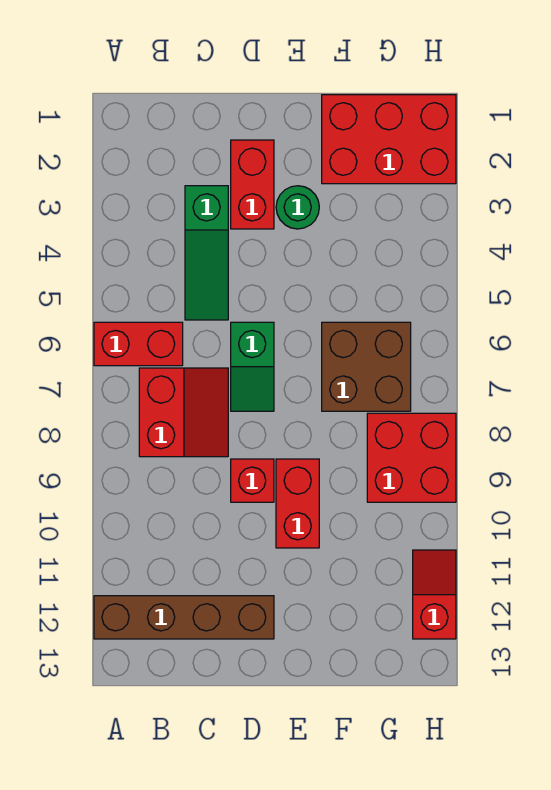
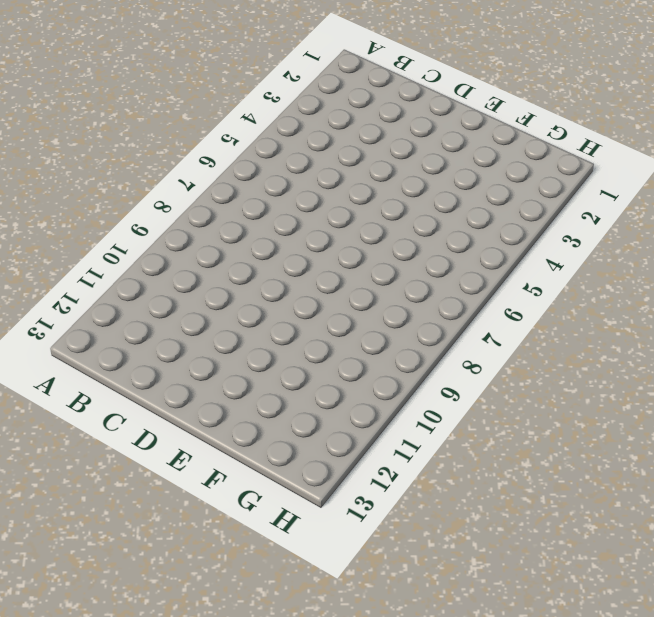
none -> red brick A6:B6 level 1
none -> brown brick A12:D12 level 1
none -> red slope B7:C8 level 1 top B

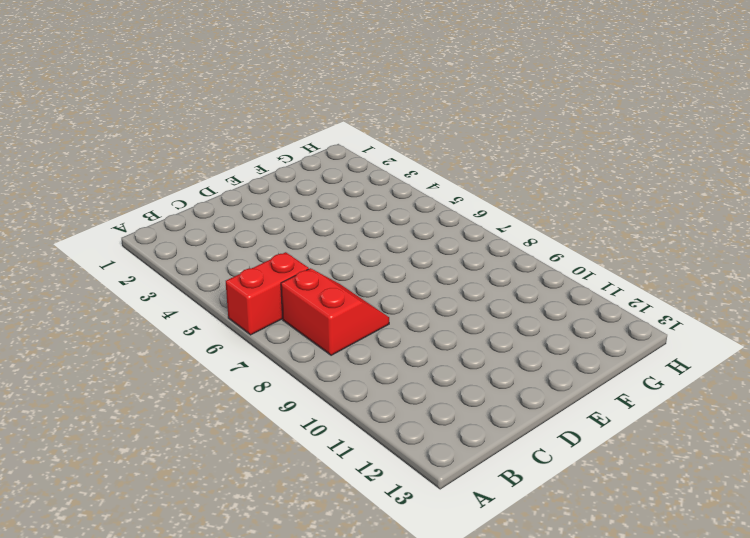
none -> brown brick A12:D12 level 1
none -> green slope C3:C5 level 1 top 3
none -> red brick D2:D3 level 1

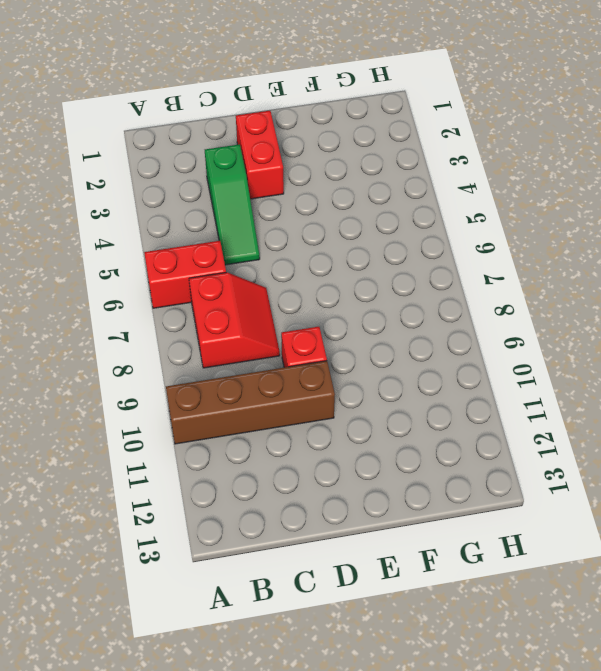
brown brick A10:D10 level 1 -> brown brick A12:D12 level 1
none -> green slope D6:D7 level 1 top 6
none -> green round brick E3 level 1
none -> red brick E9:E10 level 1

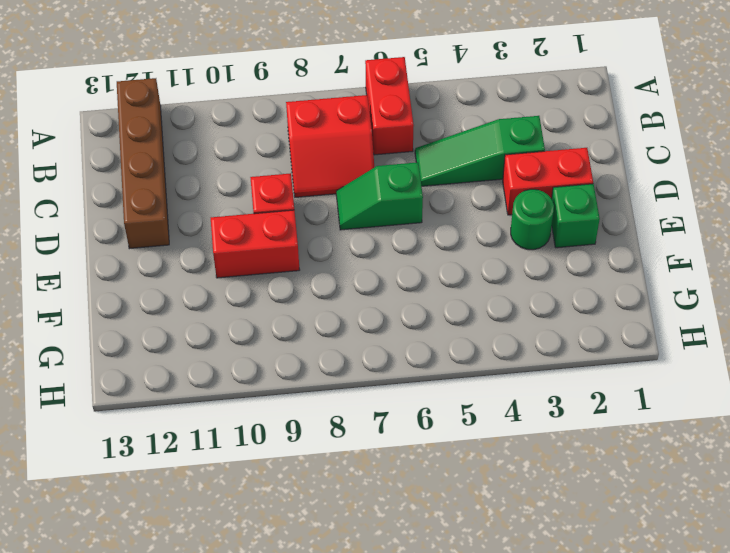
green brick E2 level 1 -> none
none -> red brick F1:H2 level 1
none -> brown brick F6:G7 level 1
none -> red brick G8:H9 level 1

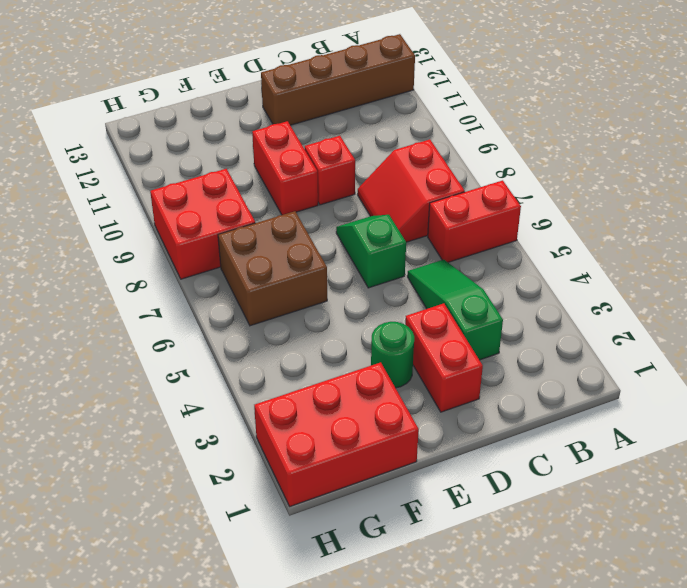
none -> red slope H11:H12 level 1 top 12

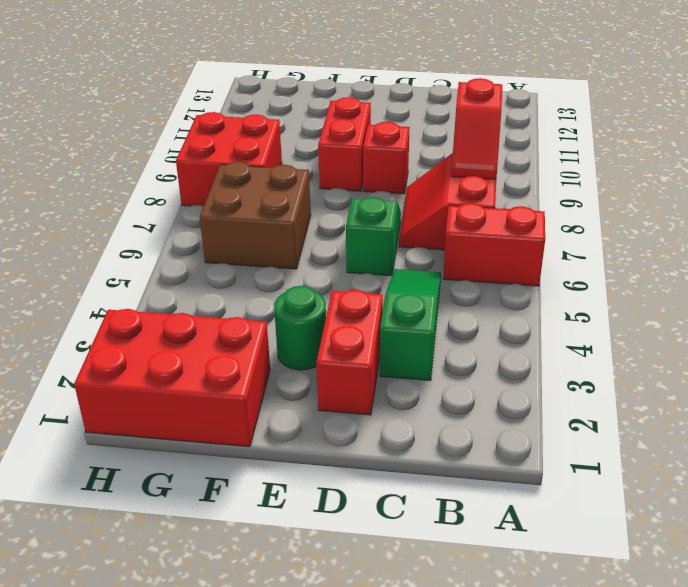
red slope B8:B9 level 2 top 9 -> red slope H11:H12 level 1 top 12
none -> brown brick A12:D12 level 1

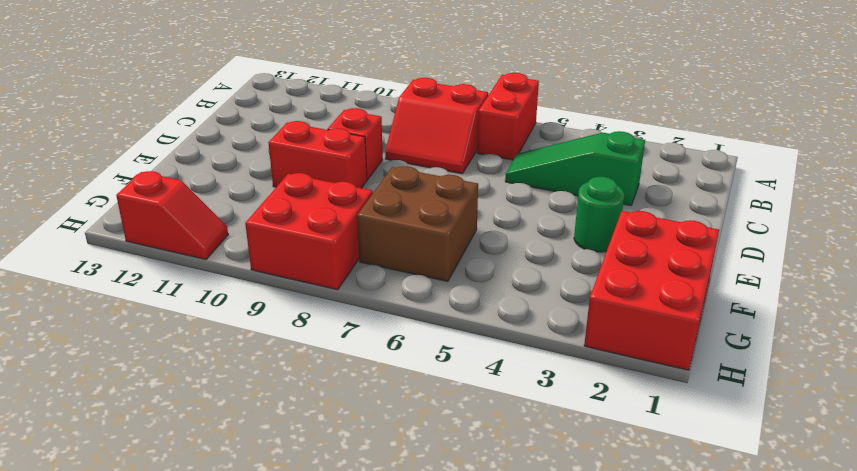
none -> brown brick A12:D12 level 1
none -> red brick D2:D3 level 1
none -> green slope D6:D7 level 1 top 6

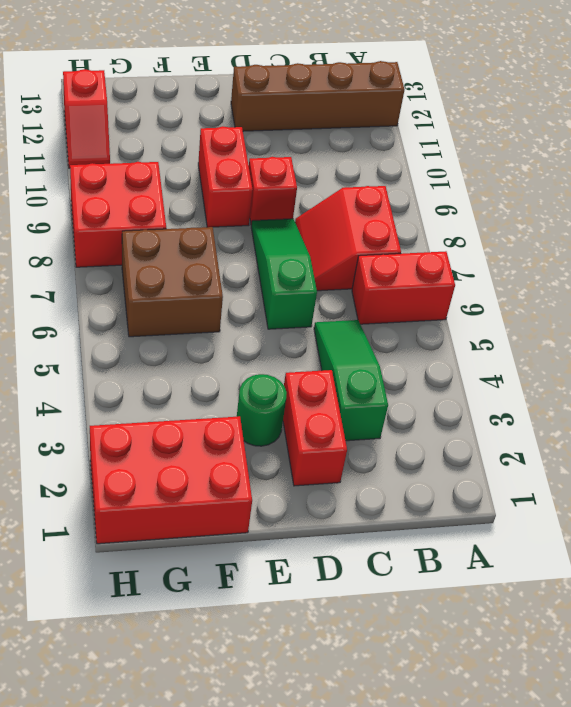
green slope D6:D8 level 1 top 6 -> green slope D6:D7 level 1 top 6

